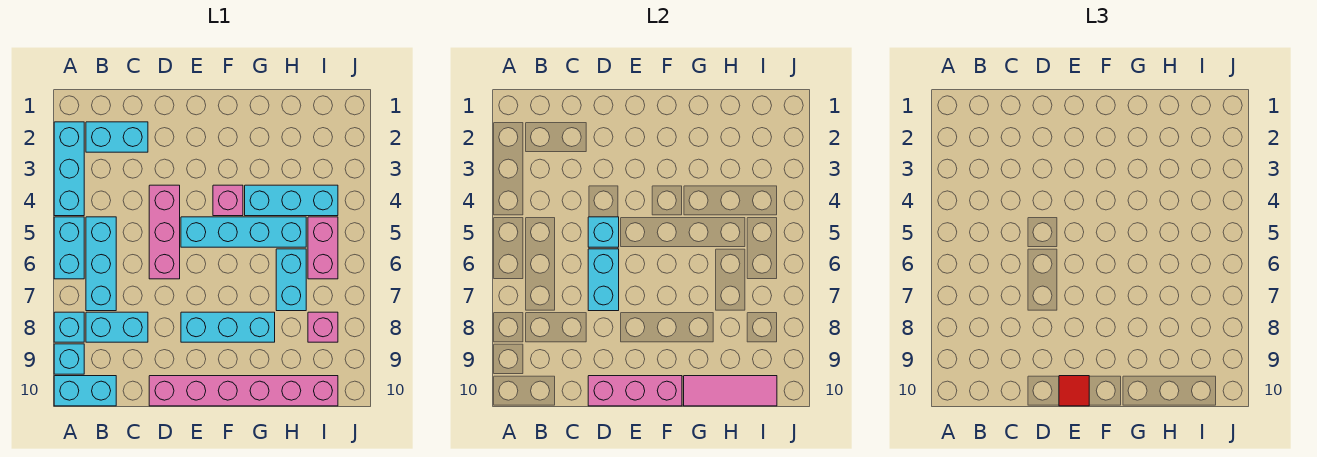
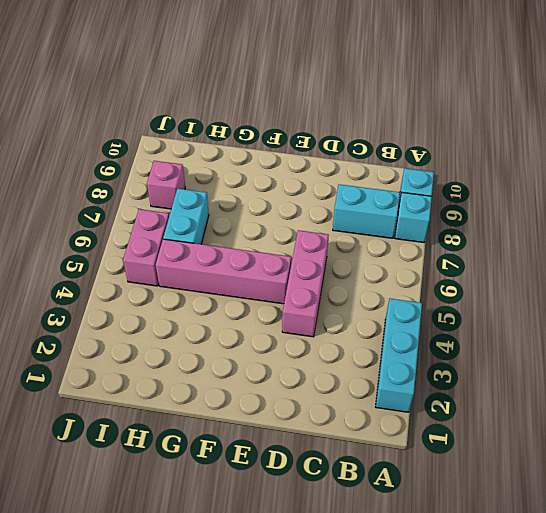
pink brick E5:H5 level 1 -> cyan brick E5:H5 level 1
none -> cyan brick A5:A6 level 1
none -> cyan brick A10:B10 level 1
none -> cyan brick B2:C2 level 1

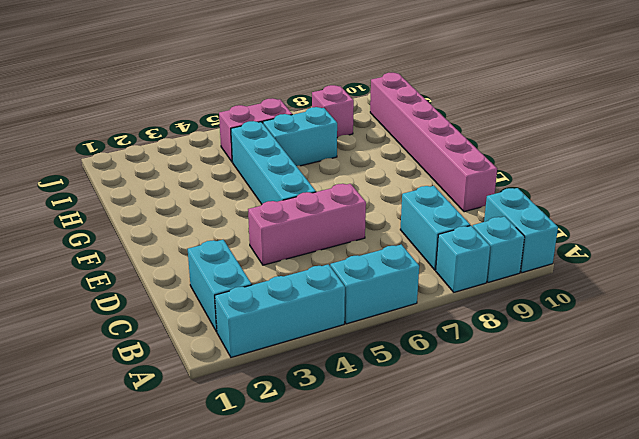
none -> cyan brick B5:B7 level 1
none -> cyan brick E8:G8 level 1
none -> pink brick F4 level 1

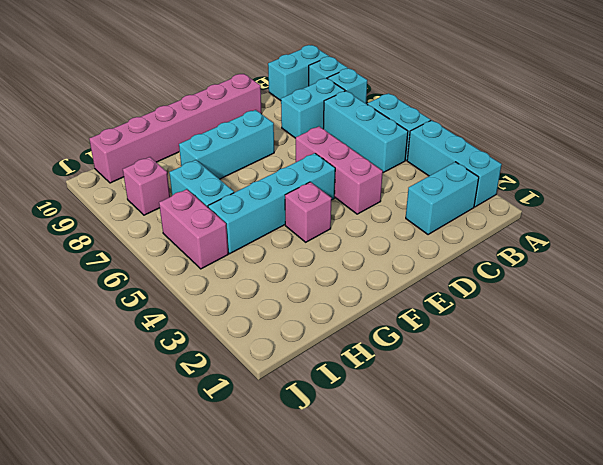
none -> cyan brick G4:I4 level 1
none -> cyan brick D5 level 2
none -> cyan brick D6:D7 level 2

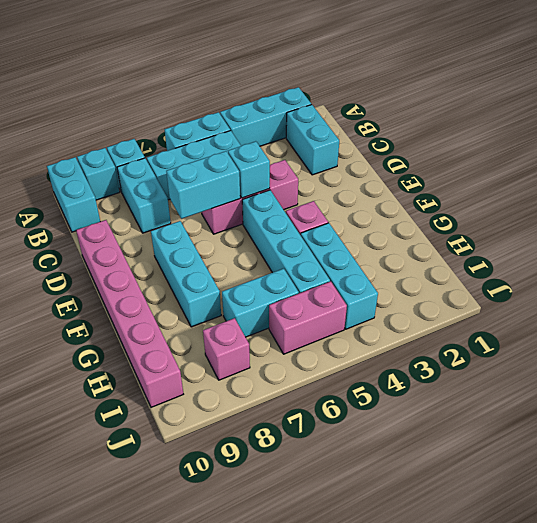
none -> pink brick D10:F10 level 2
none -> pink tile G10:I10 level 2
none -> red tile E10 level 3

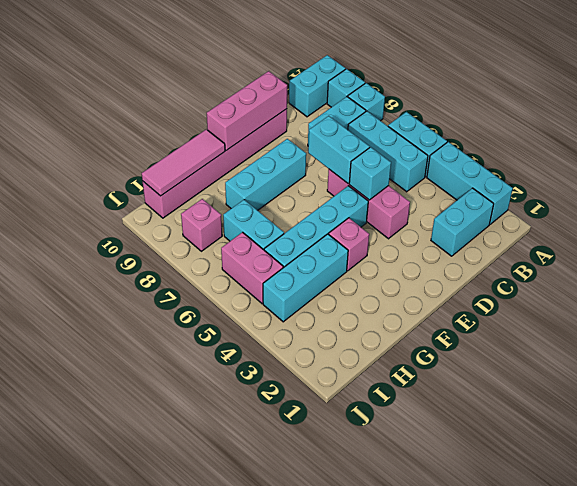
none -> red tile E10 level 3

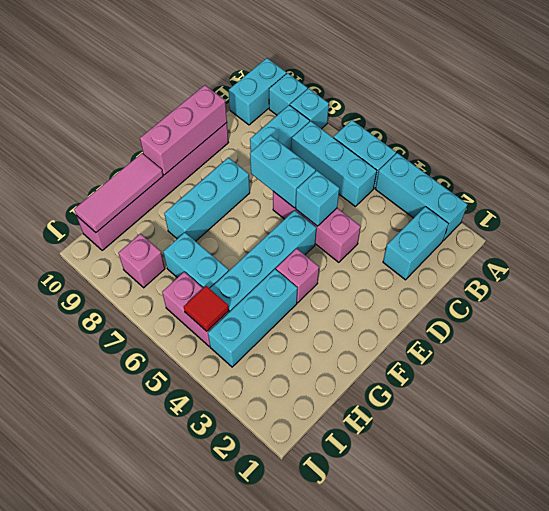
red tile I5 level 2 -> red tile E10 level 3

